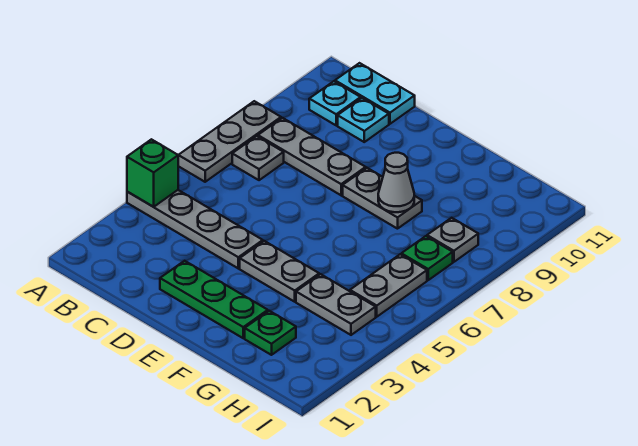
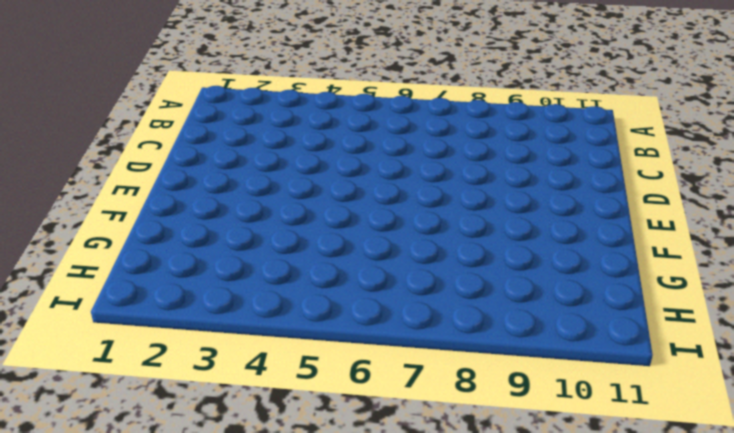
none -> grey plate A4:D4 level 1
none -> grey plate A6:A8 level 1
none -> grey plate B7 level 1

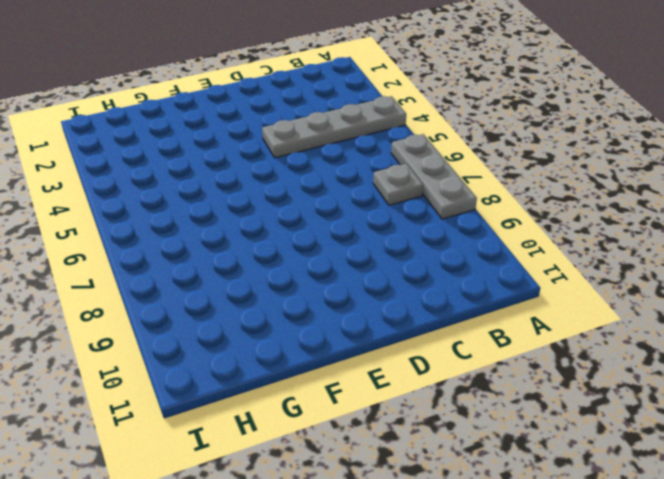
none -> grey plate B8:D8 level 1
none -> cyan plate B10 level 1
none -> cyan plate B11:C11 level 1

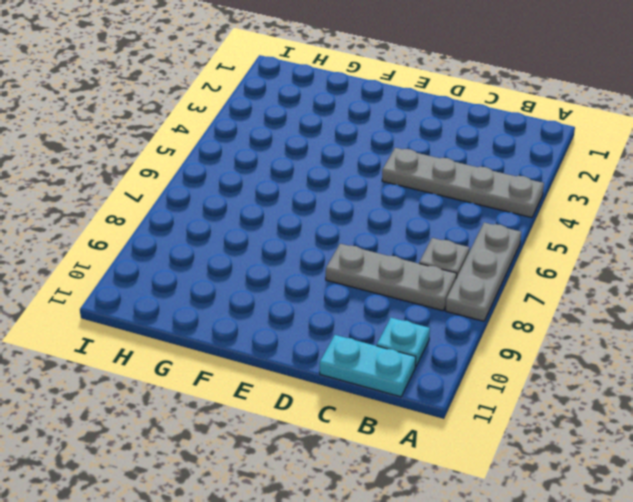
none -> cyan plate C10 level 1
none -> green plate D2:F2 level 1
none -> grey plate E4:F4 level 1

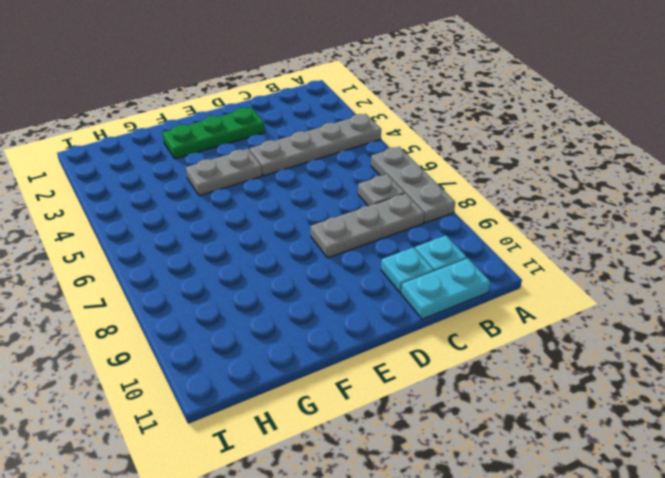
none -> grey plate E8:F8 level 1
none -> green plate G2 level 1
none -> grey plate G4:H4 level 1

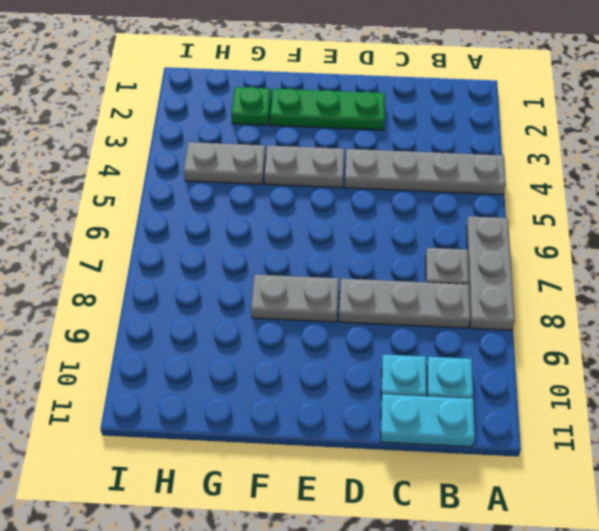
none -> grey plate H5:H6 level 1
none -> green plate H7 level 1
none -> grey plate H8 level 1

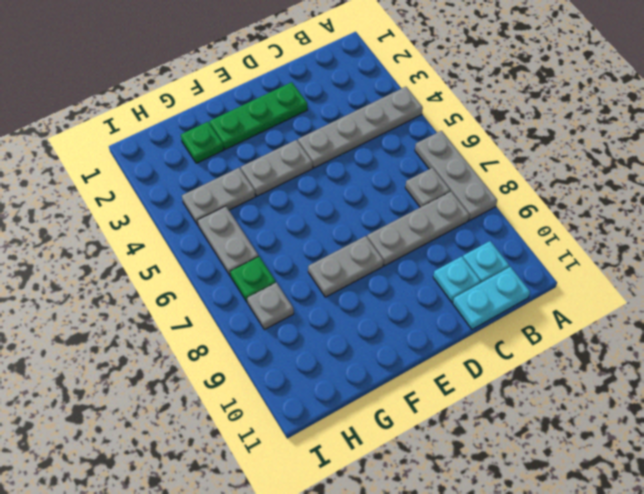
none -> green brick A4 level 2
none -> grey cone F8 level 2

